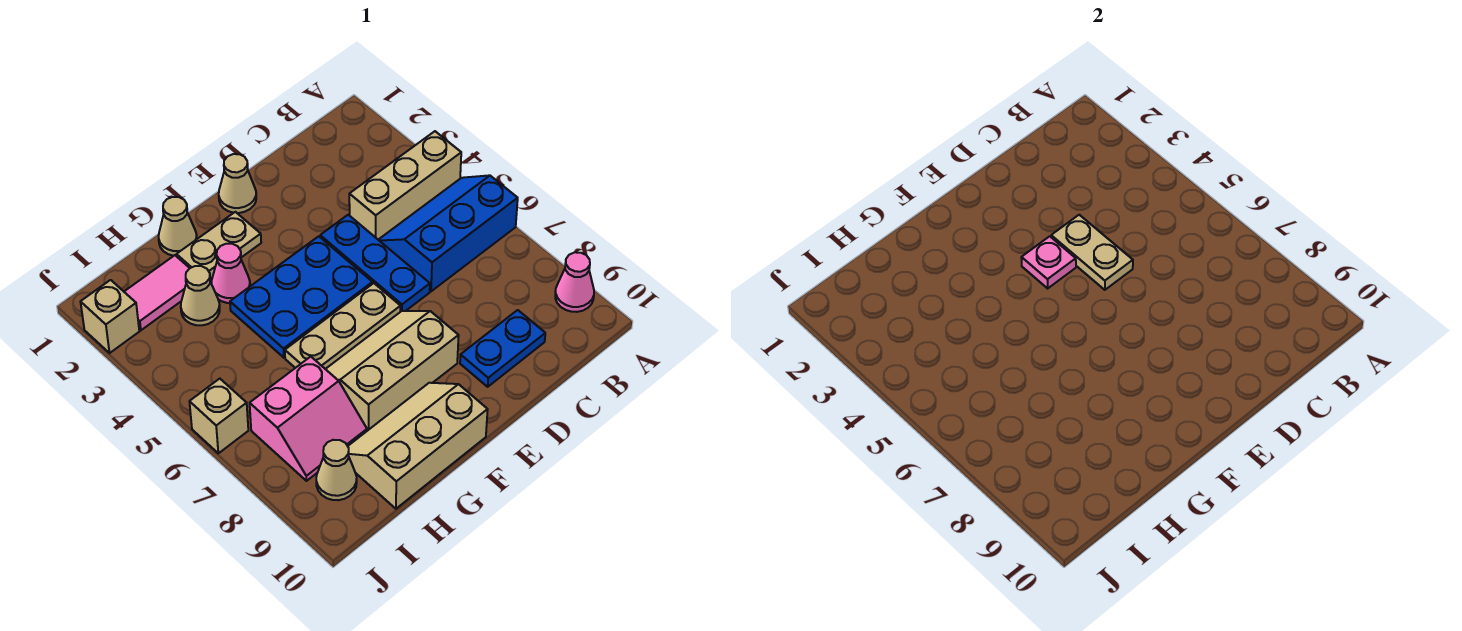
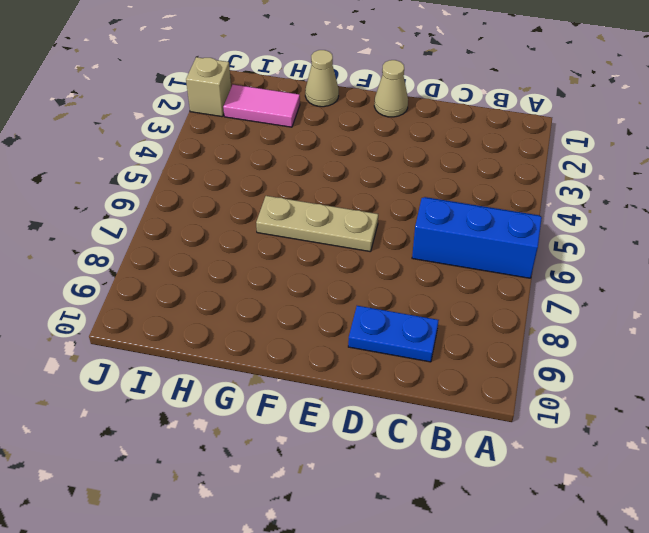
none -> tan brick A4:C4 level 1
none -> pink cone A9 level 1
none -> blue plate D4:D6 level 1

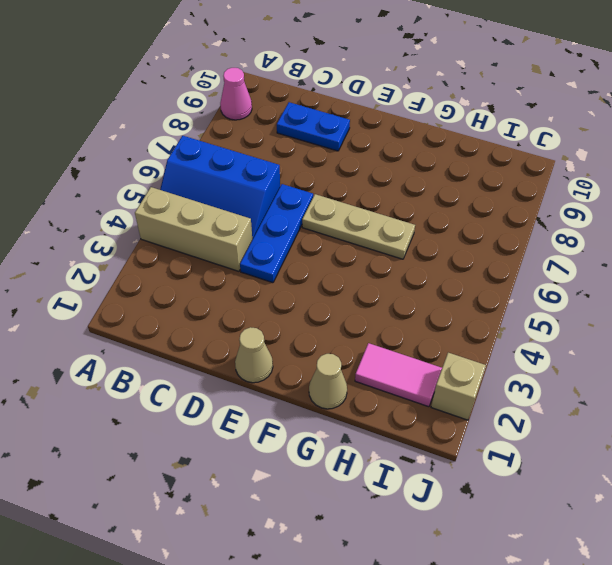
none -> blue plate E4:G5 level 1
none -> tan slope E7:G8 level 1 top 8
none -> tan plate F2:G2 level 1

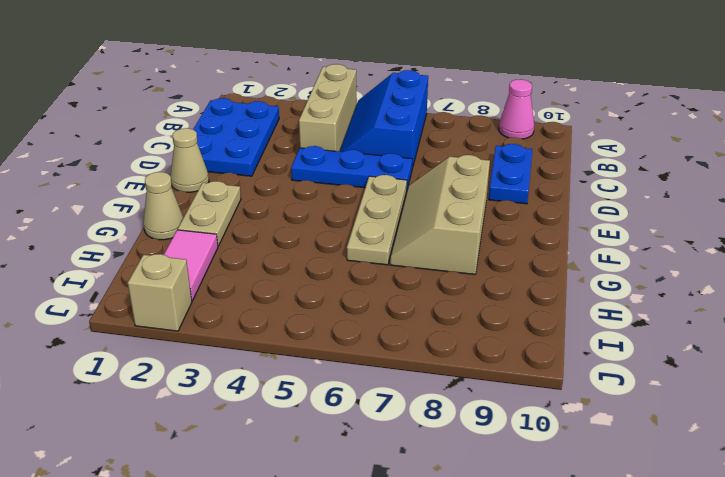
blue plate B1:D2 level 1 -> blue plate E4:G5 level 1
none -> tan slope F9:H10 level 1 top 10
none -> pink cone G3 level 1
none -> tan cone H3 level 1

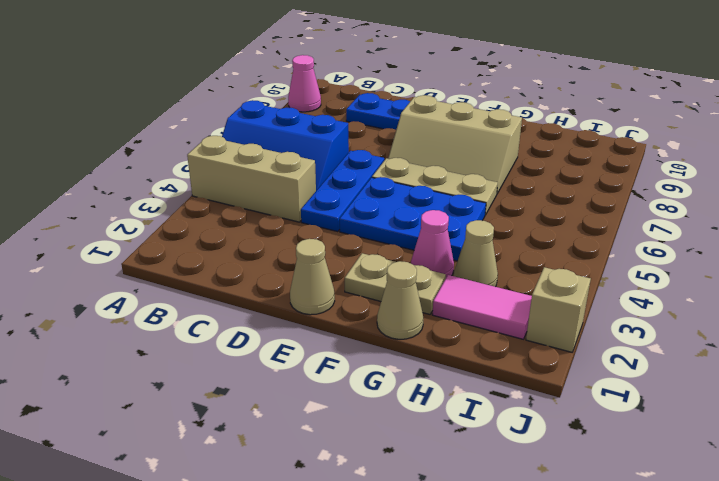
none -> tan slope F9:H10 level 1 top 10
none -> pink slope H7:I8 level 1 top 7
none -> tan cone I9 level 1

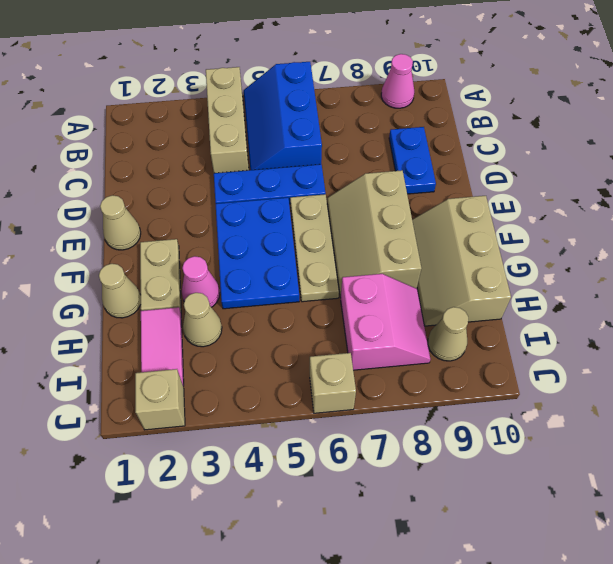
none -> tan plate D4:D5 level 2
none -> pink plate E4 level 2

